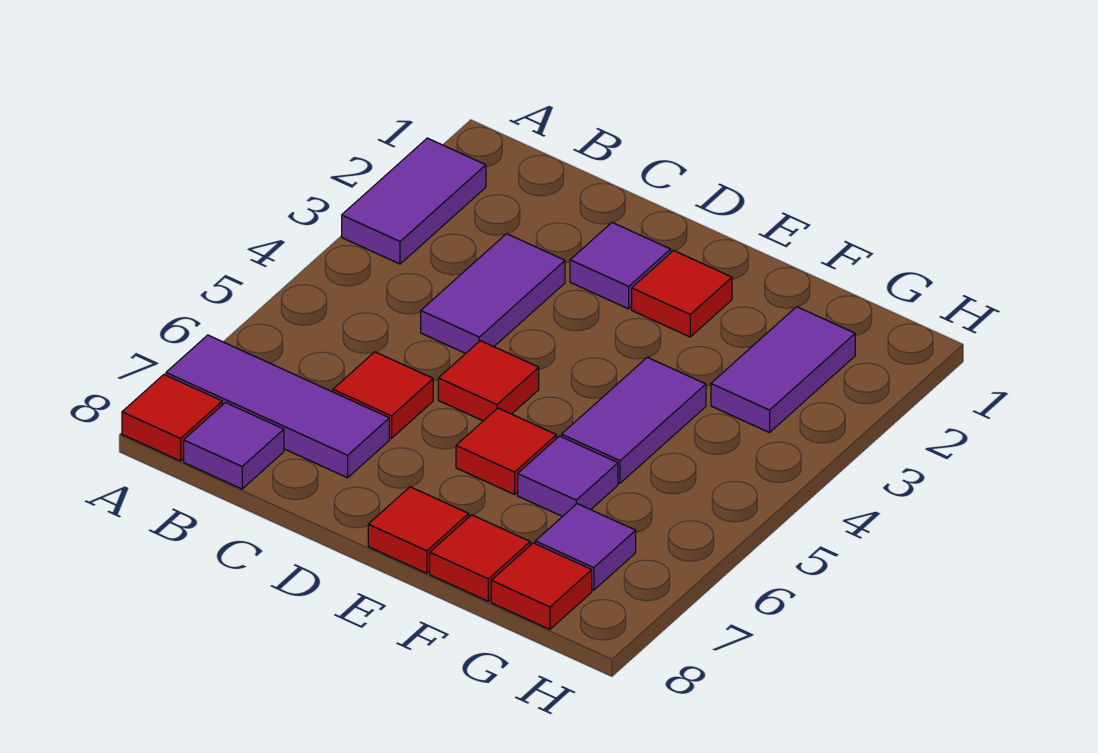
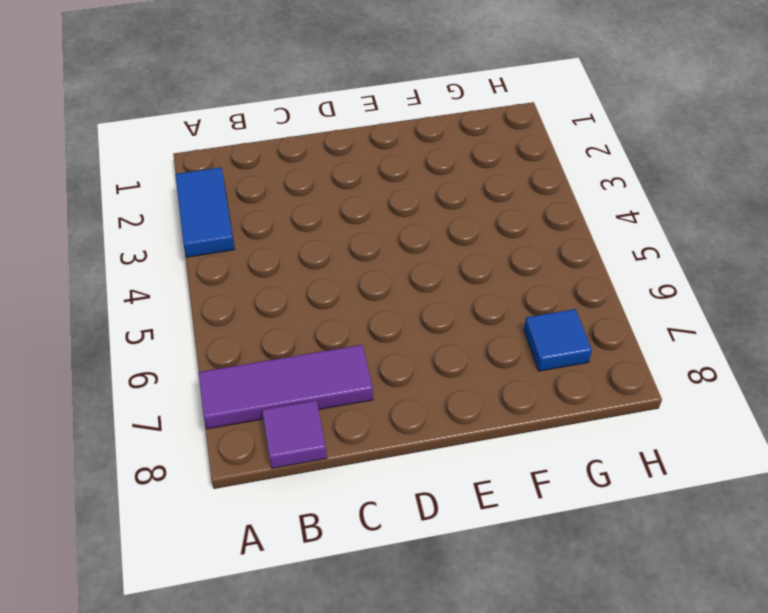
blue tile A2:A3 level 1 -> purple tile A2:A3 level 1
blue tile G7 level 1 -> purple tile G7 level 1
none -> red tile A8 level 1
none -> purple tile C3:C4 level 1
none -> red tile C6 level 1

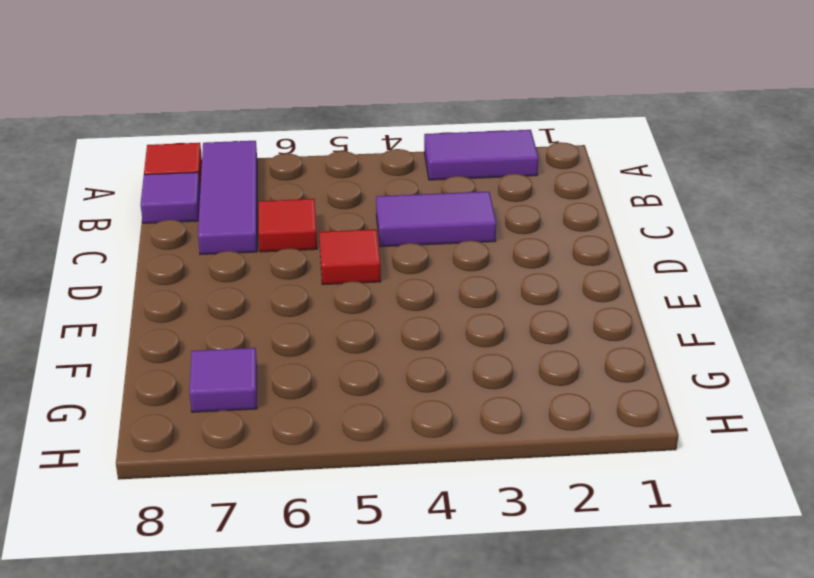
none -> purple tile D2 level 1
none -> red tile E2 level 1
none -> red tile E6 level 1

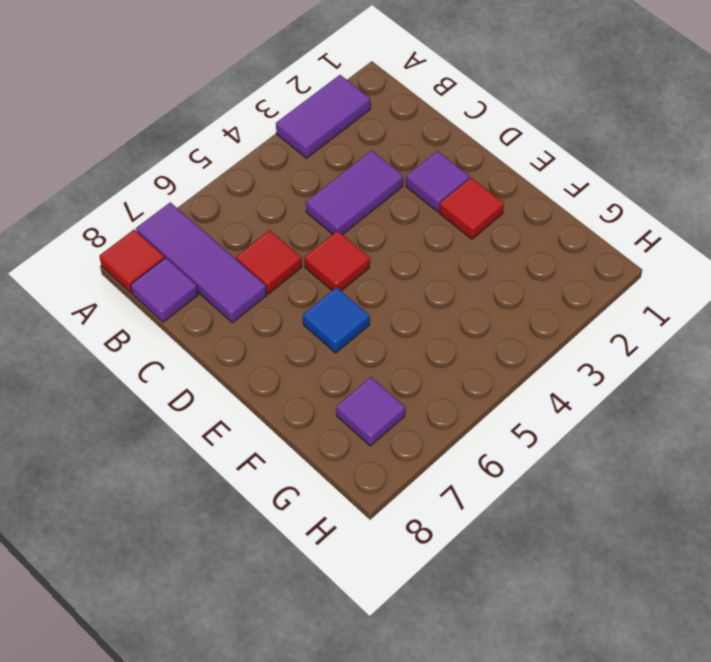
blue tile E6 level 1 -> red tile E6 level 1
none -> red tile E8 level 1
none -> purple tile F4:F5 level 1
none -> purple tile F6 level 1

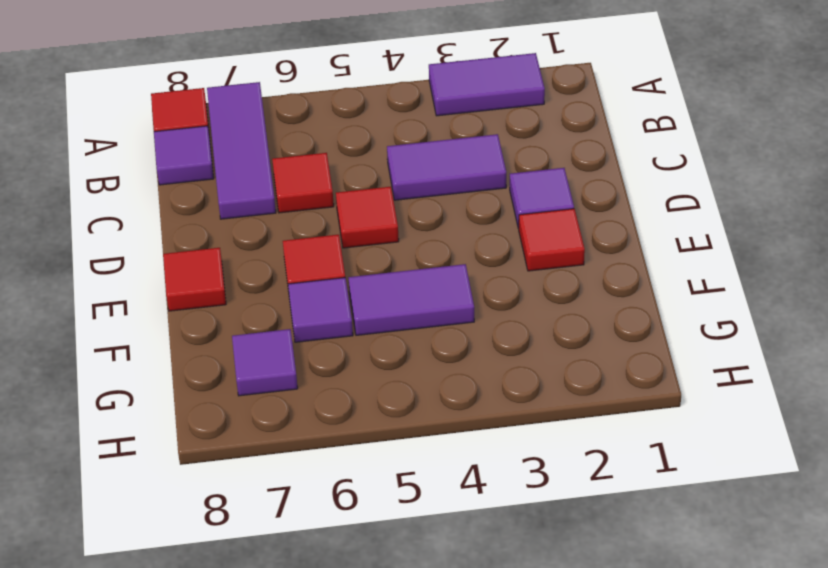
none -> red tile F8 level 1
none -> purple tile G2:G3 level 1
none -> red tile G8 level 1

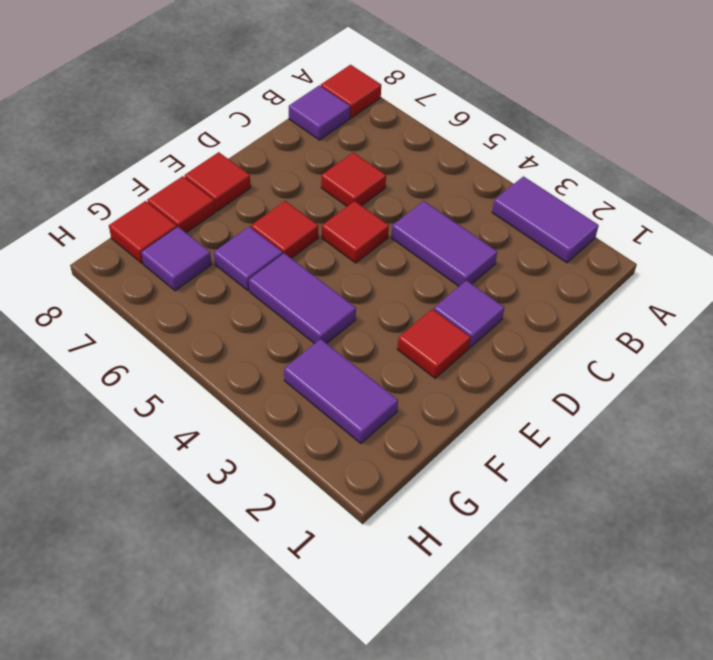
none -> purple tile A7:C7 level 1

